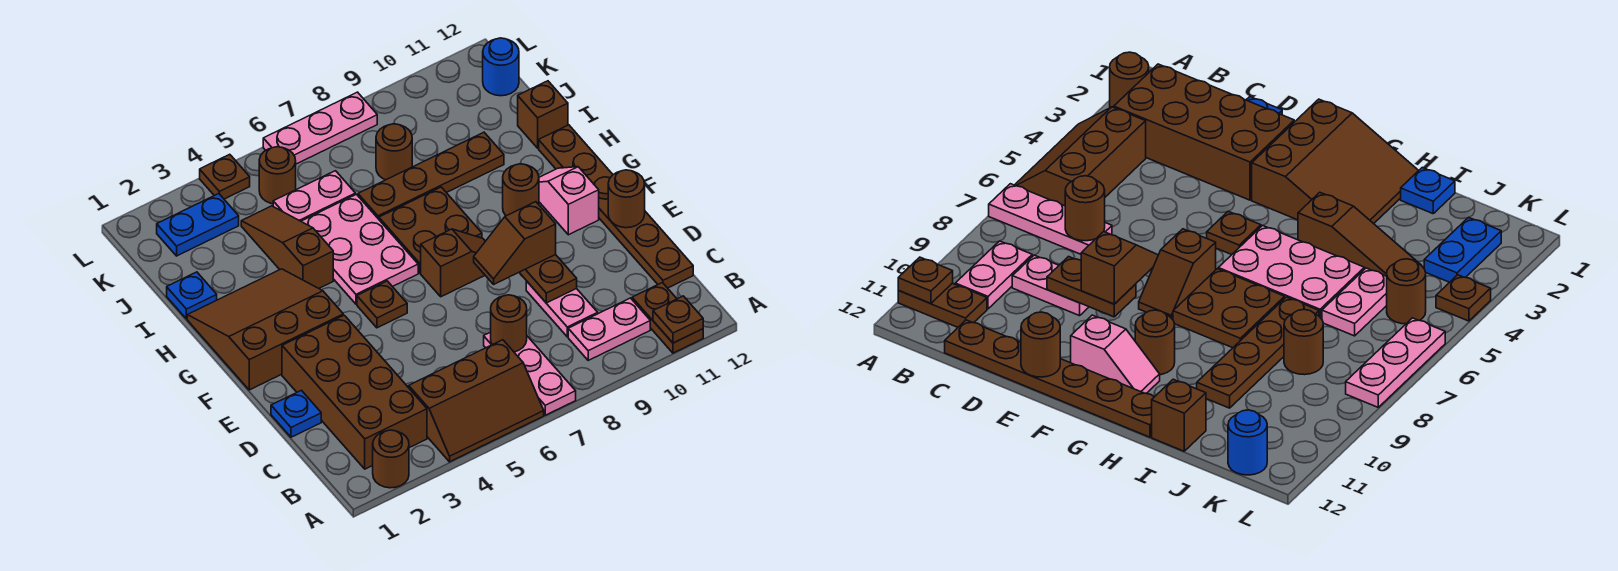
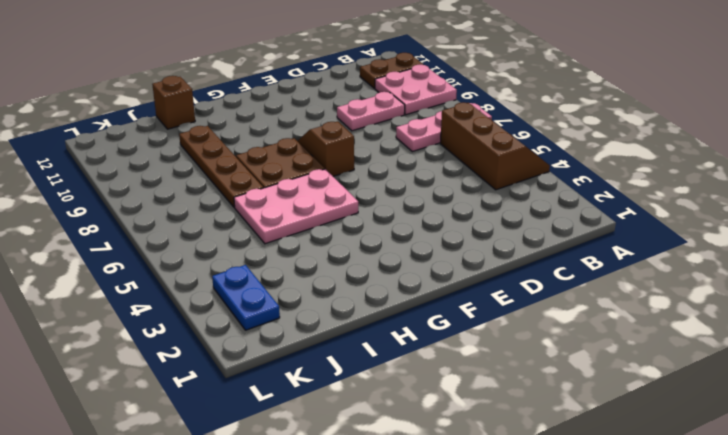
pink plate A9:B10 level 1 -> pink plate B9:B10 level 1
none -> brown round brick A2 level 1
none -> brown brick B2:E3 level 1
none -> brown plate C12:H12 level 1
none -> blue plate D1 level 1

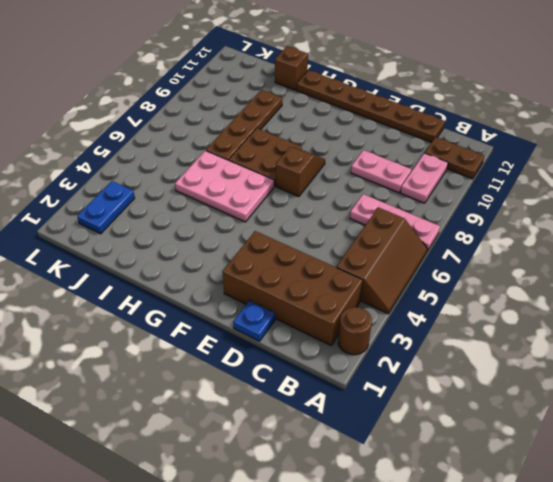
none -> brown slope F1:H3 level 1 top F
none -> brown plate F5 level 1
none -> pink slope F11:G11 level 1 top F
none -> brown round brick G10 level 1

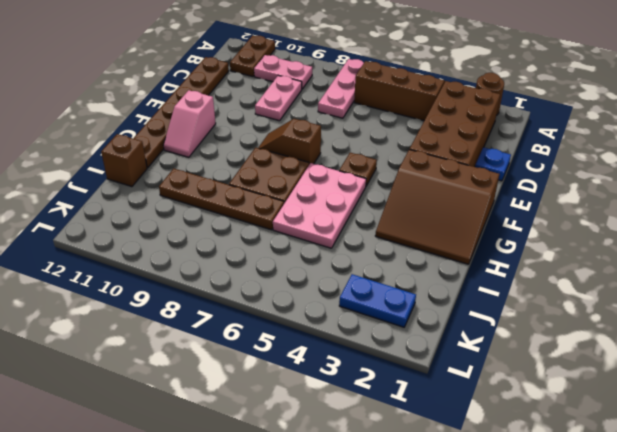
none -> brown round brick G10 level 1
none -> brown slope H4:J4 level 1 top H
none -> blue plate I1 level 1
none -> pink plate J5:J6 level 1

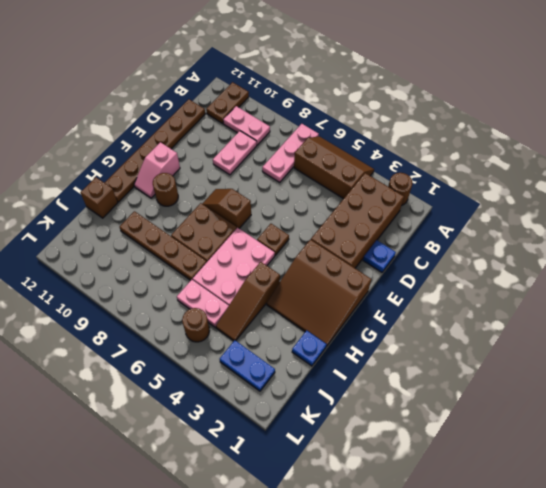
none -> brown round brick J8 level 1
none -> blue round brick K12 level 1
none -> brown plate L4 level 1
none -> pink plate L6:L8 level 1

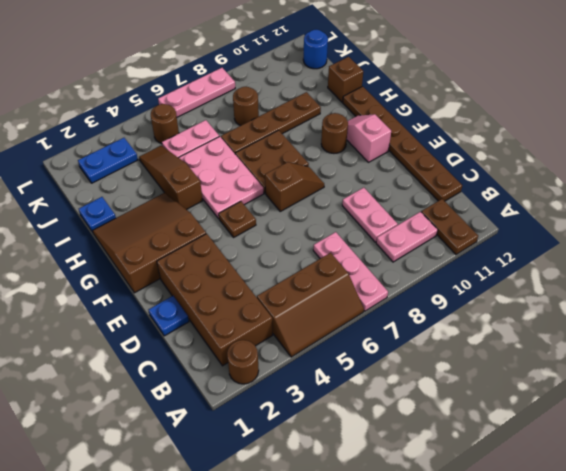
none -> brown plate L4 level 1
none -> brown plate A11 level 2
none -> brown round brick C7 level 2
none -> brown plate D9:E9 level 2

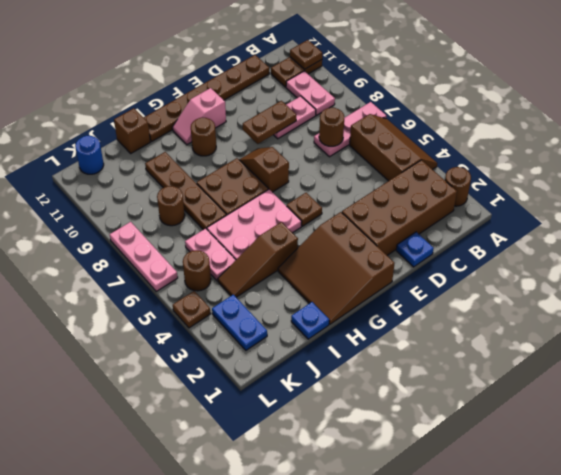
none -> brown round brick E12 level 2
none -> brown slope E8:E9 level 3 top 9

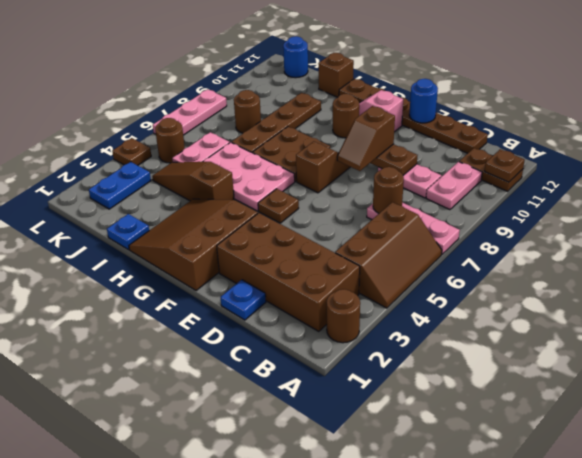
blue round brick E12 level 2 -> brown round brick E12 level 2

